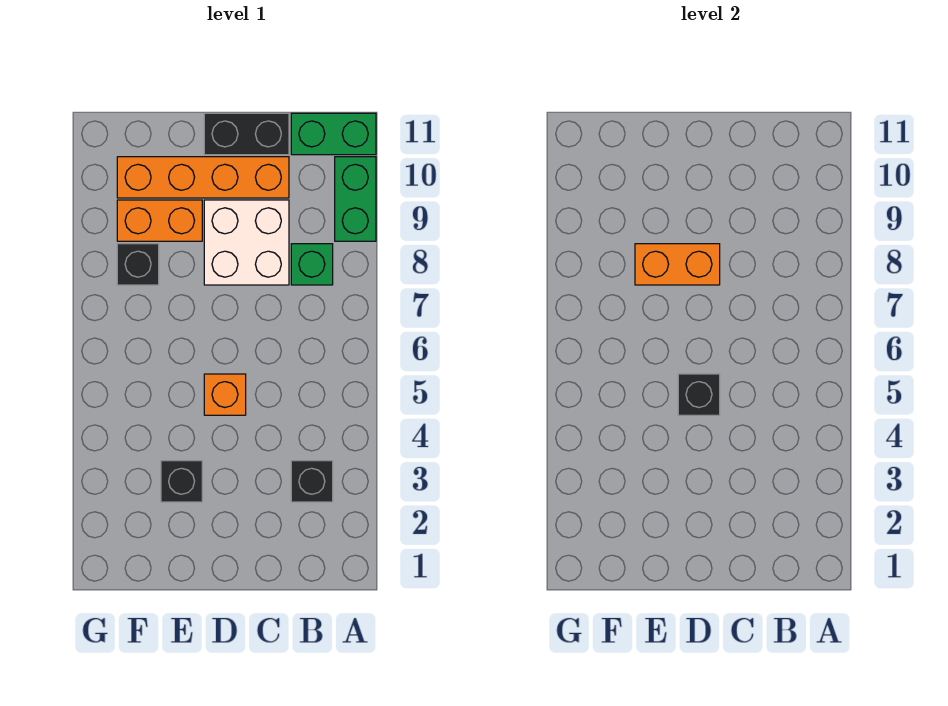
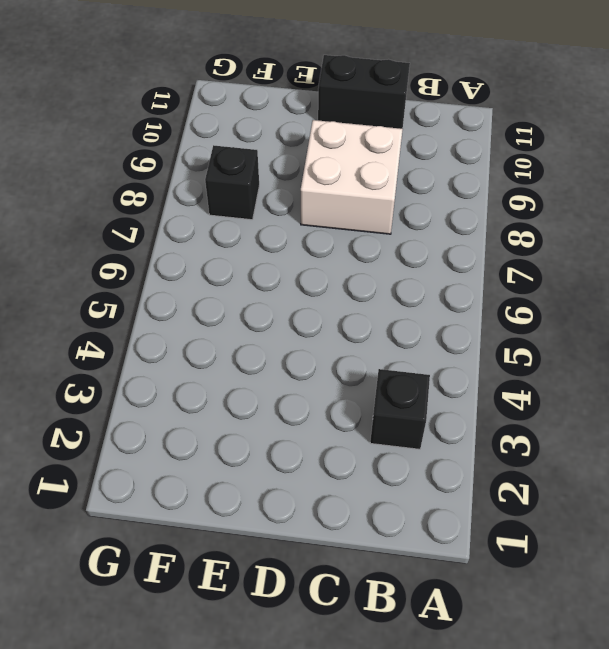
none -> green brick A9:A10 level 1
none -> green brick A11:B11 level 1
none -> green brick B8 level 1

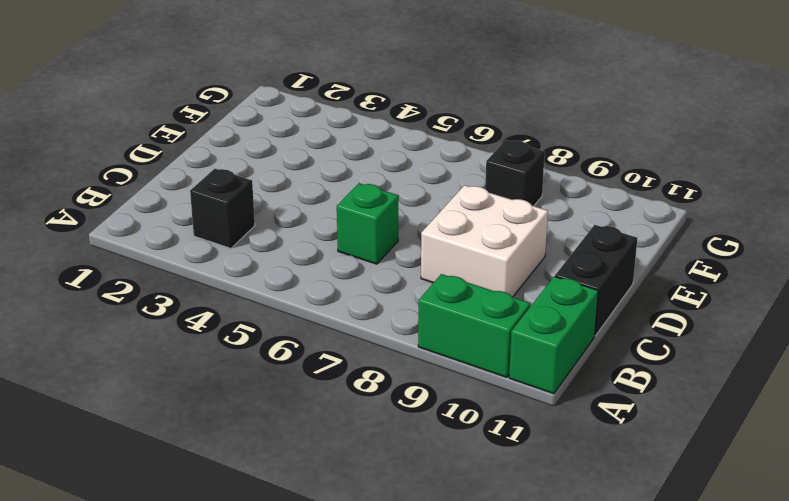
green brick C6 level 1 -> green brick B8 level 1
none -> orange brick C10:F10 level 1
none -> orange brick D5 level 1
none -> black brick E3 level 1

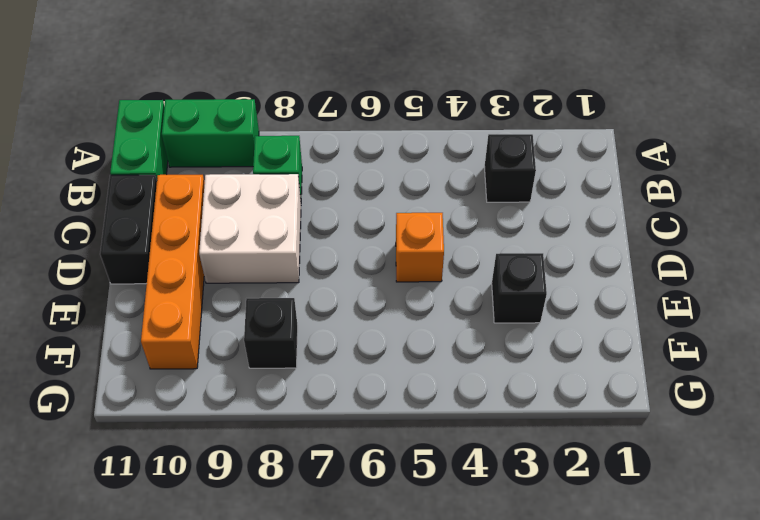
none -> orange brick E9:F9 level 1
none -> black brick D5 level 2
none -> orange brick D8:E8 level 2

